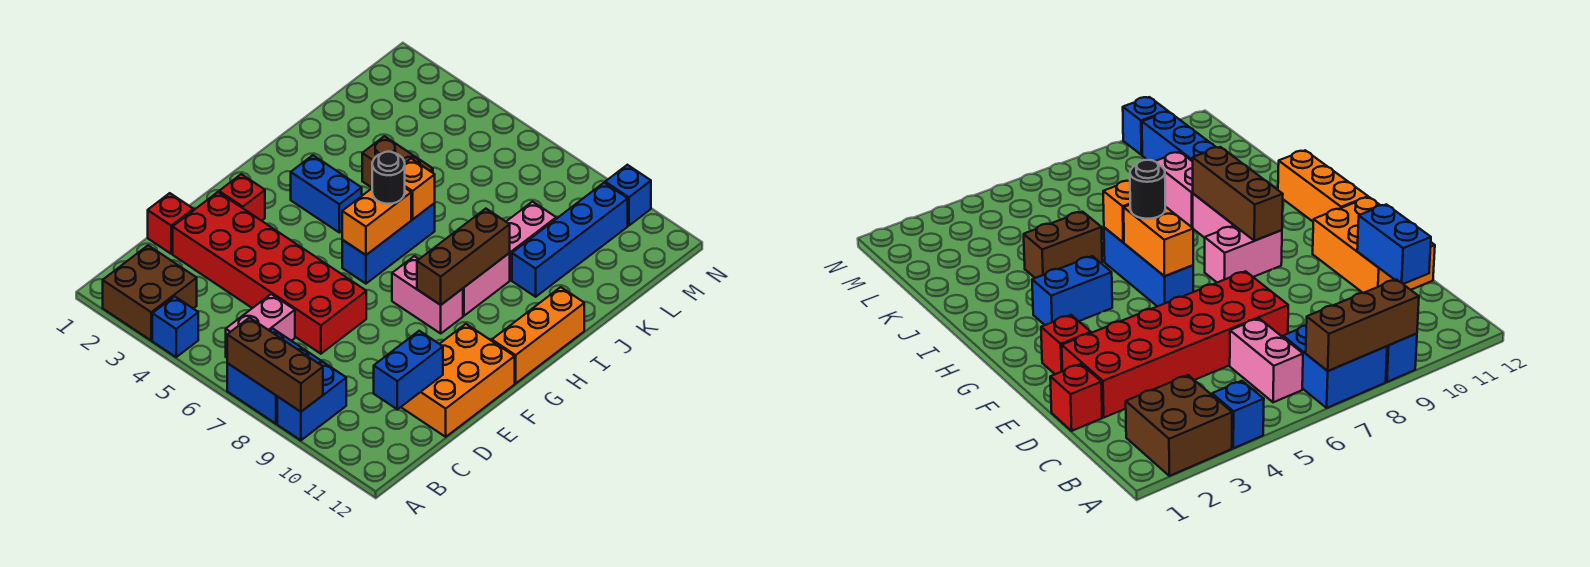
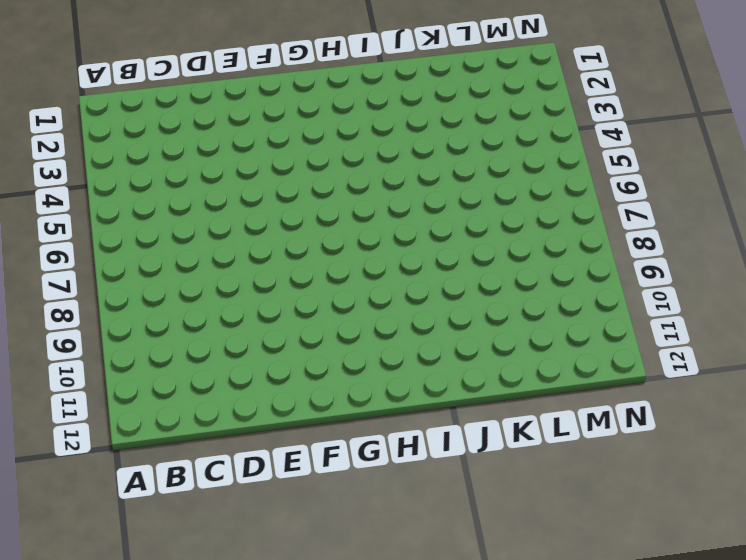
none -> brown brick A2:B3 level 1
none -> blue brick A4 level 1
none -> blue brick A7:B8 level 1

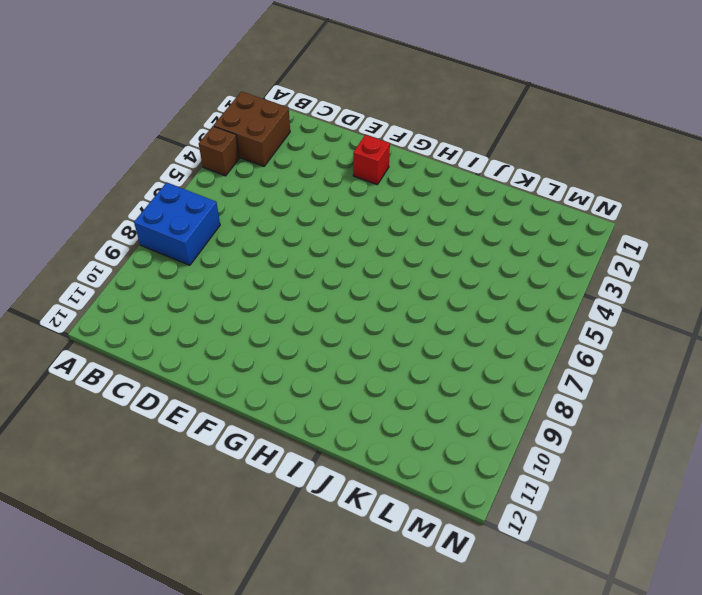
brown brick A4 level 1 -> blue brick A4 level 1
none -> blue brick A9:B9 level 1
none -> pink brick B6:C6 level 1
none -> red brick D1 level 1

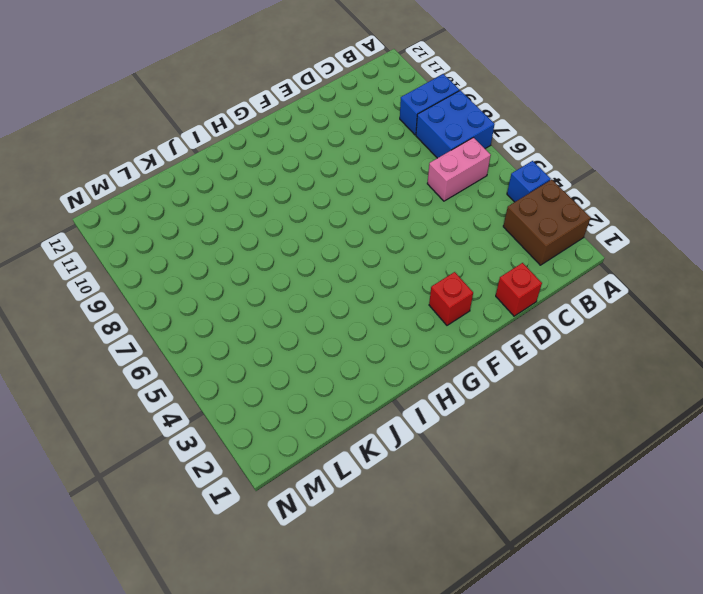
none -> red brick D2:E7 level 1
none -> orange brick D11:F12 level 1
none -> blue brick G6:I6 level 1

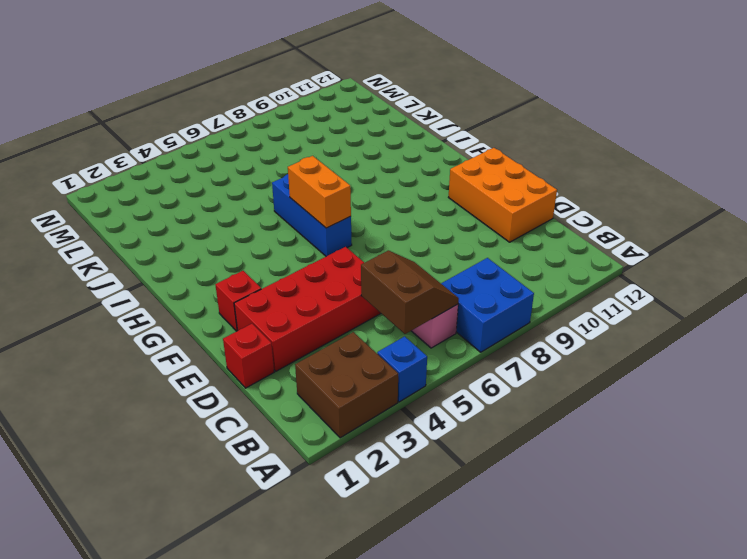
brown slope B5:C6 level 2 top 5 -> none
red brick D2:E5 level 1 -> red brick D2:E7 level 1
none -> blue brick A9:B9 level 1
none -> pink brick G8:G9 level 1
none -> orange brick G12:I12 level 1

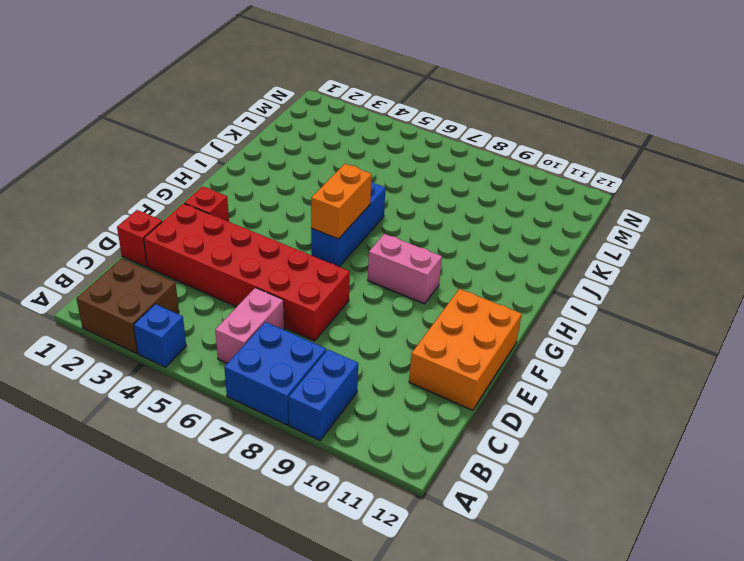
none -> orange brick G12:I12 level 1
none -> blue brick H3:H4 level 1
none -> pink brick H9:I9 level 1

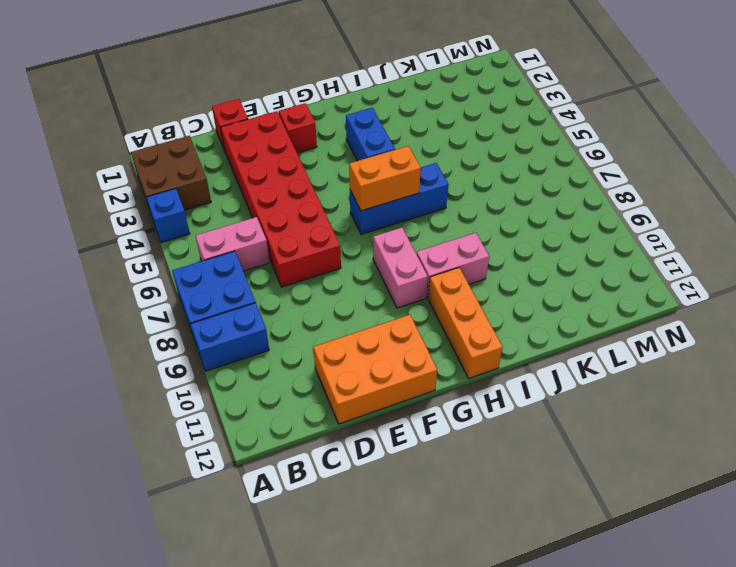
orange brick H10:H12 level 1 -> orange brick G12:I12 level 1
none -> brown brick J4:J5 level 1
none -> pink brick J9:K9 level 1
none -> blue brick J10:M10 level 1

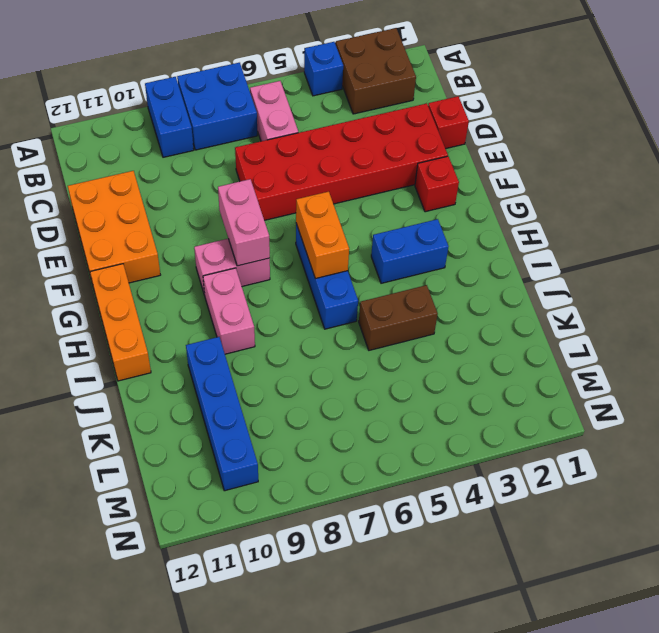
pink brick F8:G8 level 2 -> pink brick J9:K9 level 1
none -> blue brick N10 level 1
none -> brown brick A7:A9 level 2
none -> blue brick C11:D11 level 2

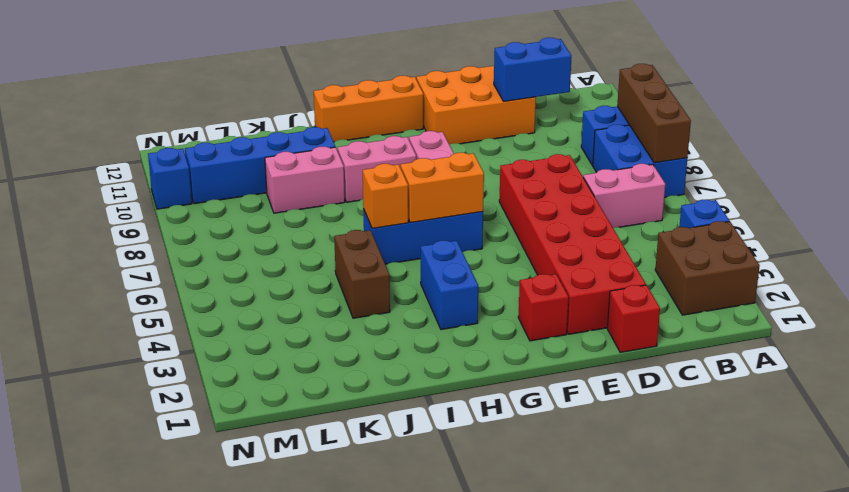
none -> brown brick G9:I9 level 2
none -> black round brick H6 level 3

